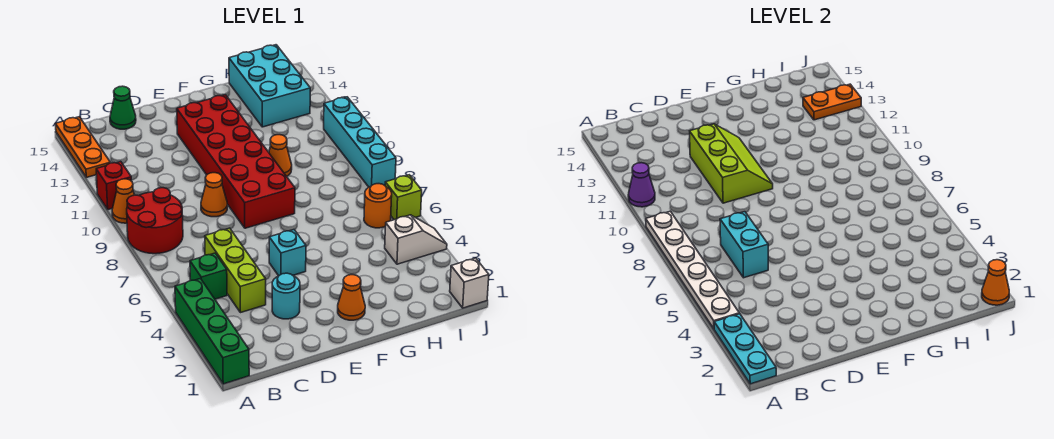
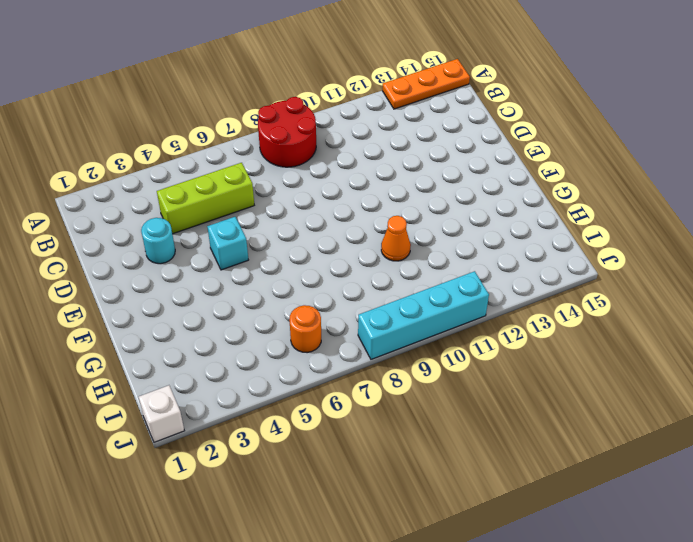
none -> green brick A1:A4 level 1
none -> orange cone A10 level 1
none -> red brick A11 level 1

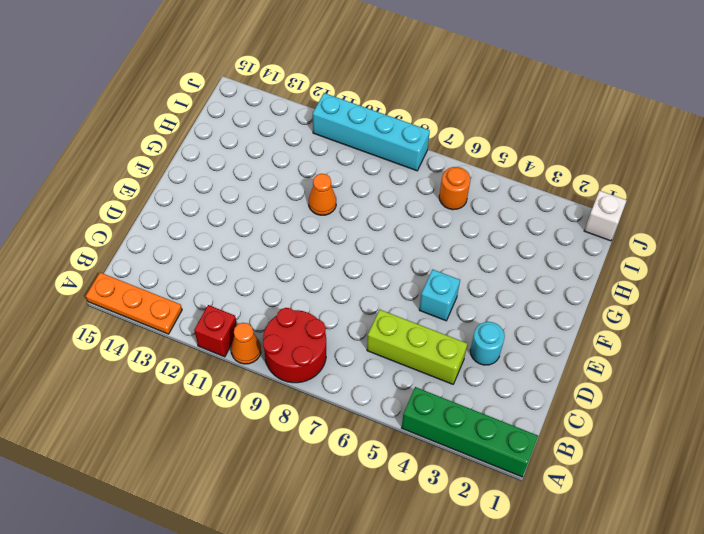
none -> green brick B5 level 1
none -> green cone C15 level 1
none -> orange cone D9 level 1

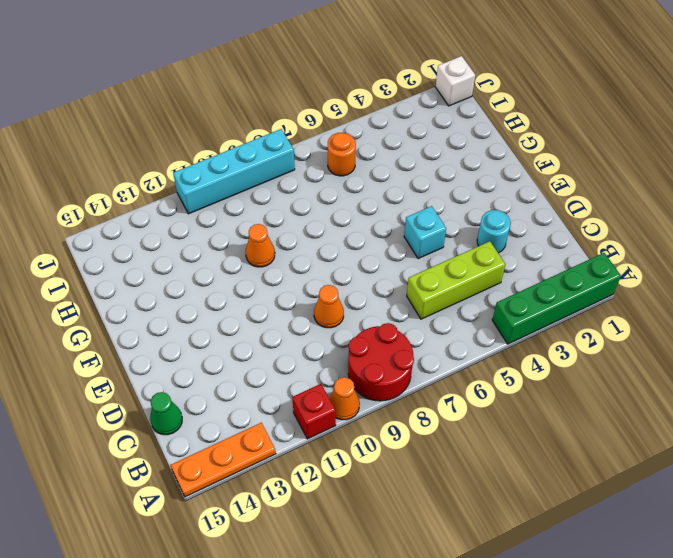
none -> green brick B5 level 1
none -> red brick E8:F13 level 1
none -> orange cone F2 level 1

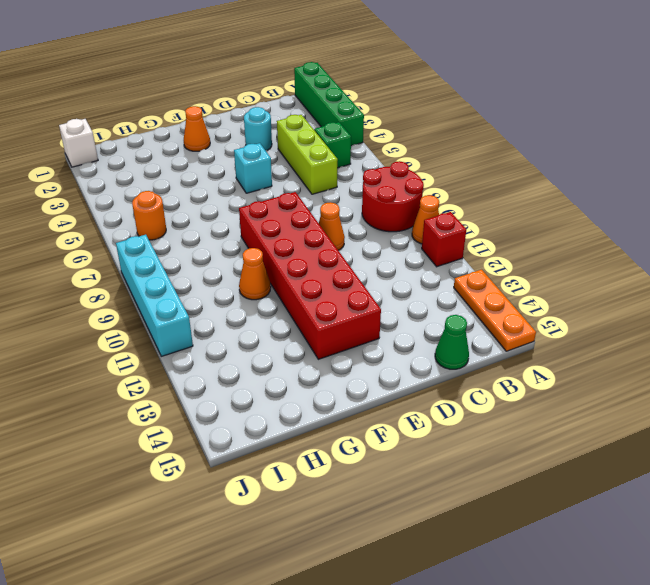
none -> cyan brick H13:I15 level 1
none -> white slope I4:J4 level 1 top I
none -> lime brick J6 level 1

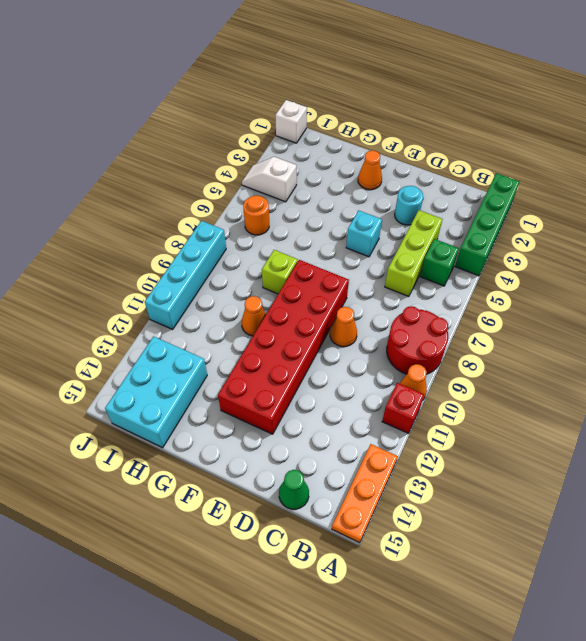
lime brick G8 level 1 -> lime brick J6 level 1
none -> cyan plate A1:A3 level 2
none -> white plate A4:A9 level 2
none -> purple cone A11 level 2

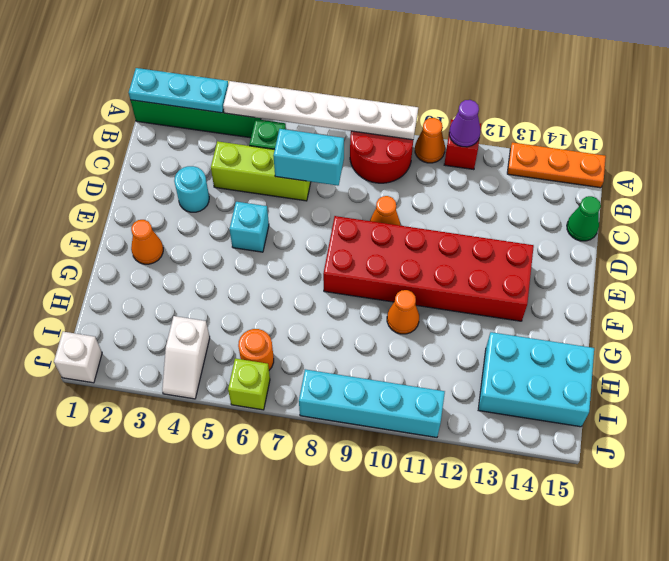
none -> lime slope D10:E12 level 2 top D
none -> orange plate I13:J13 level 2
none -> orange cone J1 level 2

